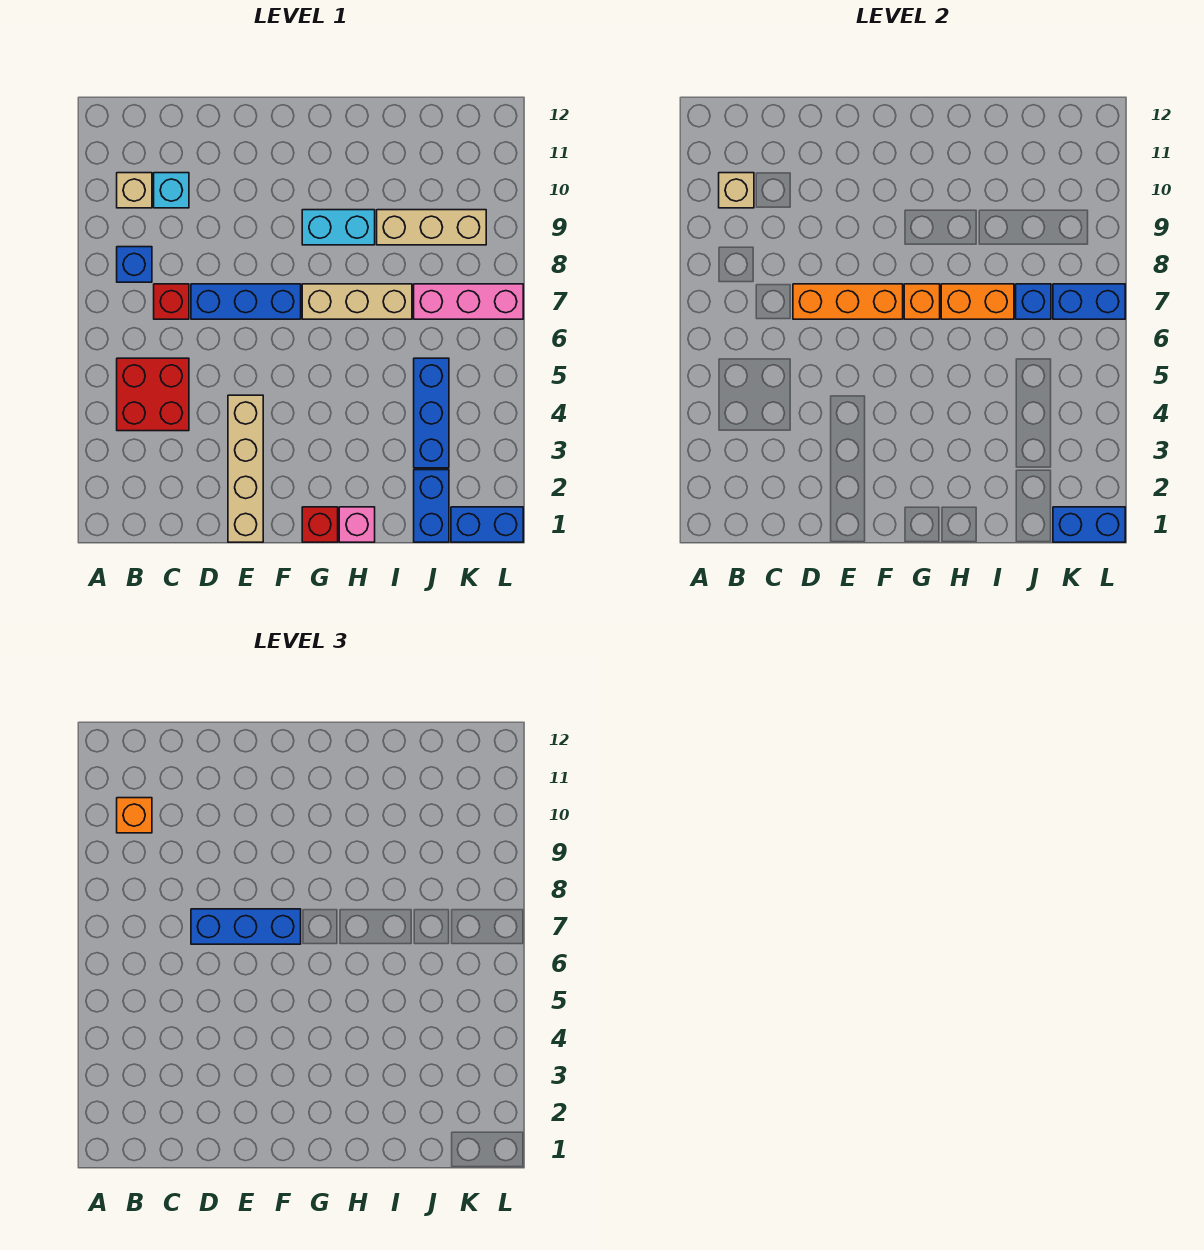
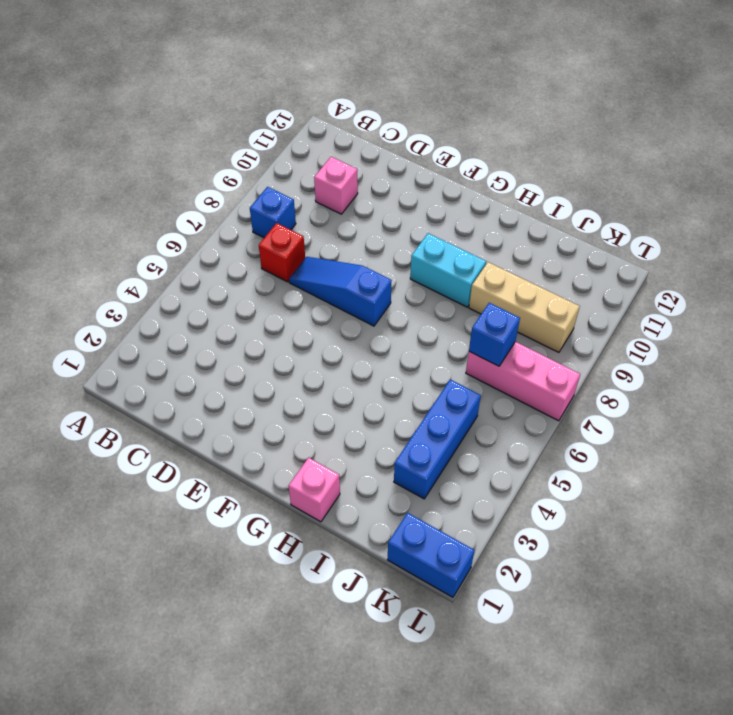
pink brick C10 level 1 -> cyan brick C10 level 1
blue slope D7:F7 level 1 top F -> blue brick D7:F7 level 1
none -> red brick B4:C5 level 1
none -> tan brick B10 level 1
none -> tan brick E1:E4 level 1

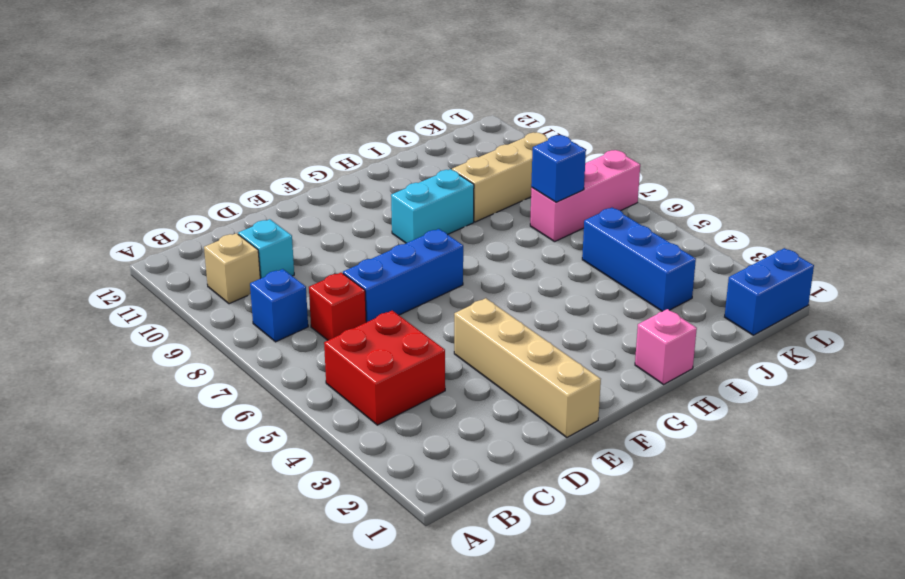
none -> red brick G1 level 1
none -> tan brick G7:I7 level 1
none -> blue brick J1:J2 level 1

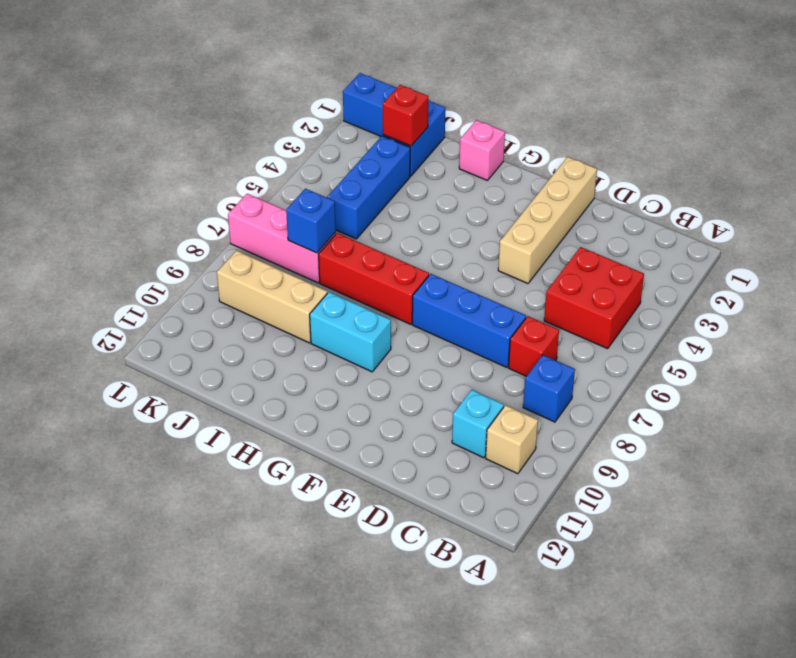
red brick G7:I7 level 1 -> tan brick G7:I7 level 1
red brick J2 level 2 -> red brick G1 level 1
none -> tan brick B10 level 2
none -> orange brick D7:F7 level 2
none -> orange brick G7 level 2

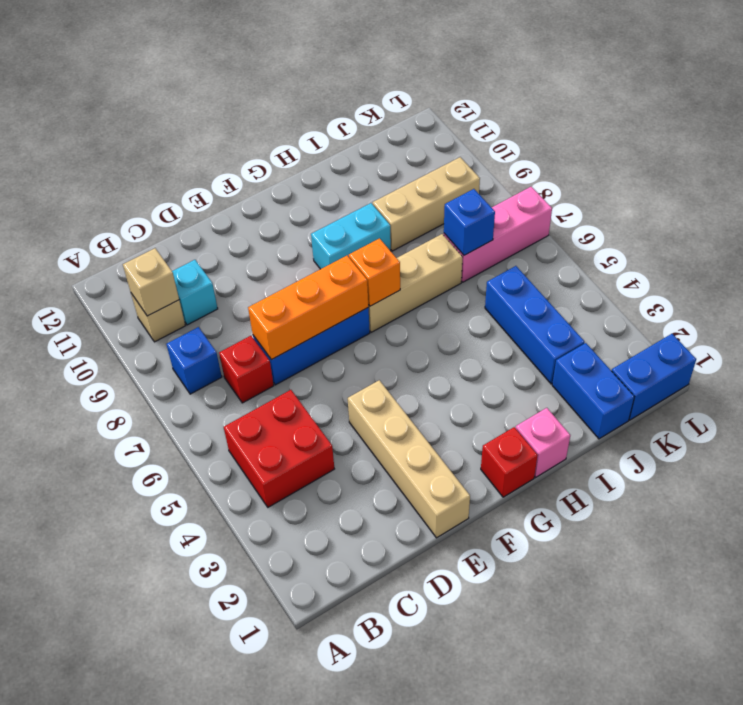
none -> orange brick H7:I7 level 2
none -> blue brick K1:L1 level 2
none -> blue brick K7:L7 level 2

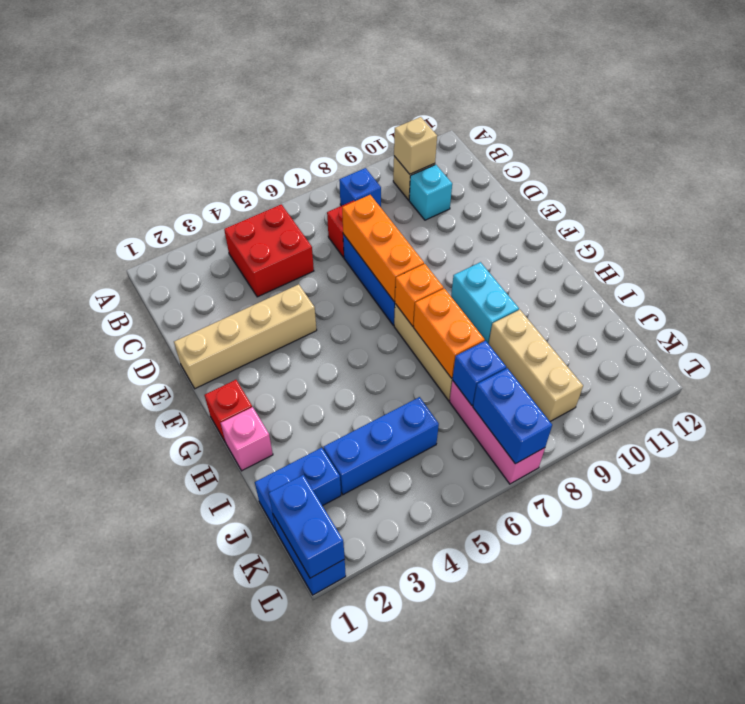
none -> orange brick B10 level 3
none -> blue brick D7:F7 level 3

